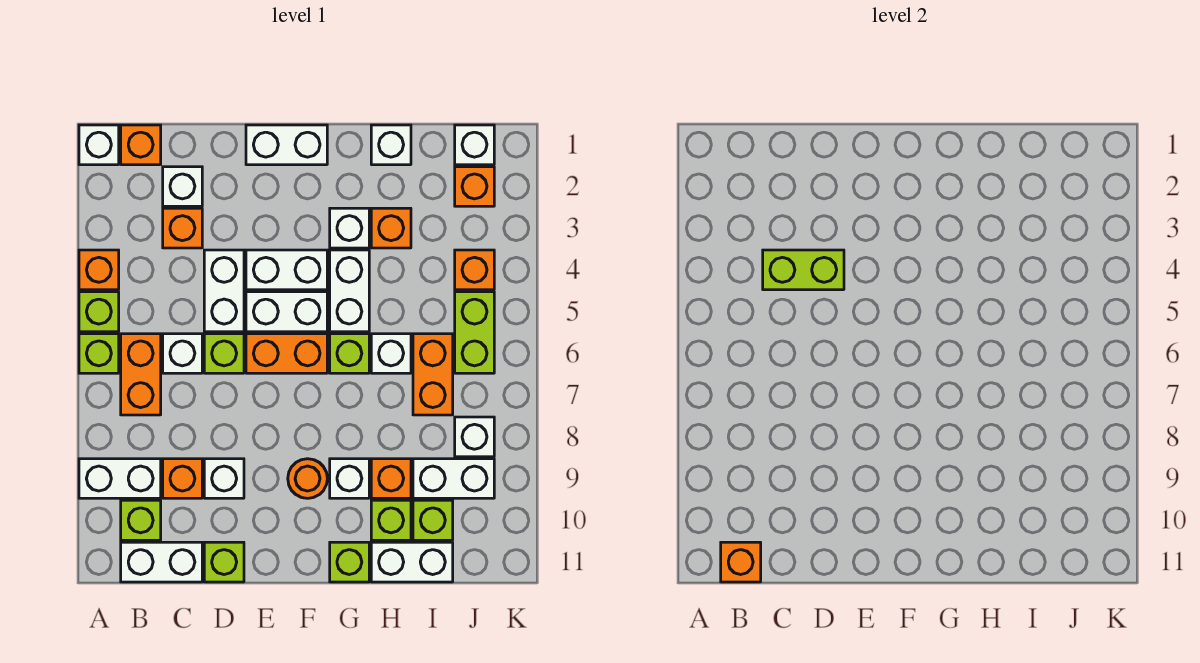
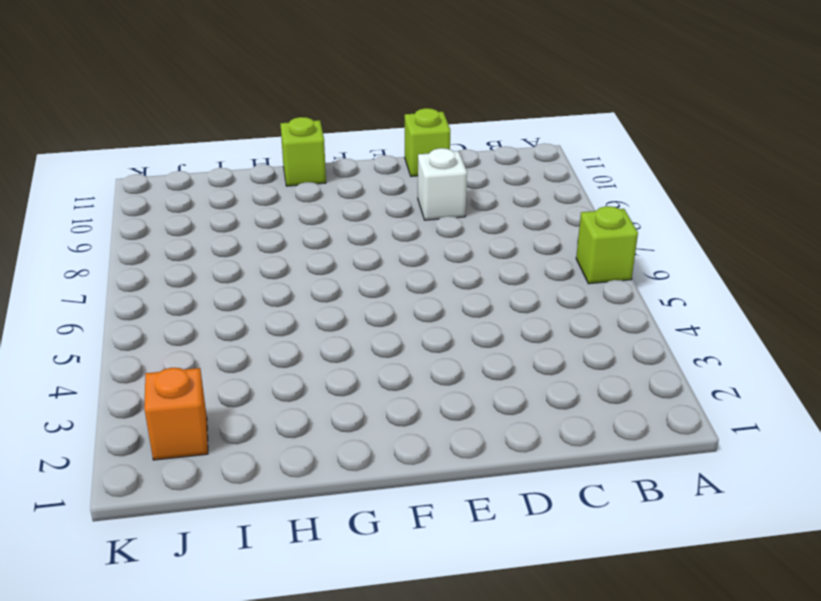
none -> white brick A1 level 1
none -> orange brick A4 level 1
none -> lime brick A5 level 1
none -> white brick A9:B9 level 1

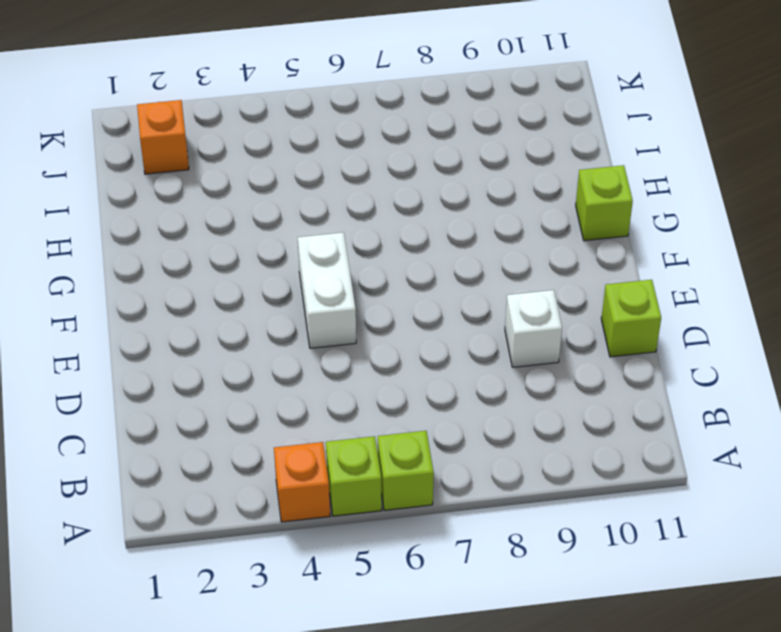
none -> white brick A1 level 1
none -> white brick A9:B9 level 1
none -> orange brick B1 level 1
none -> orange brick B6:B7 level 1

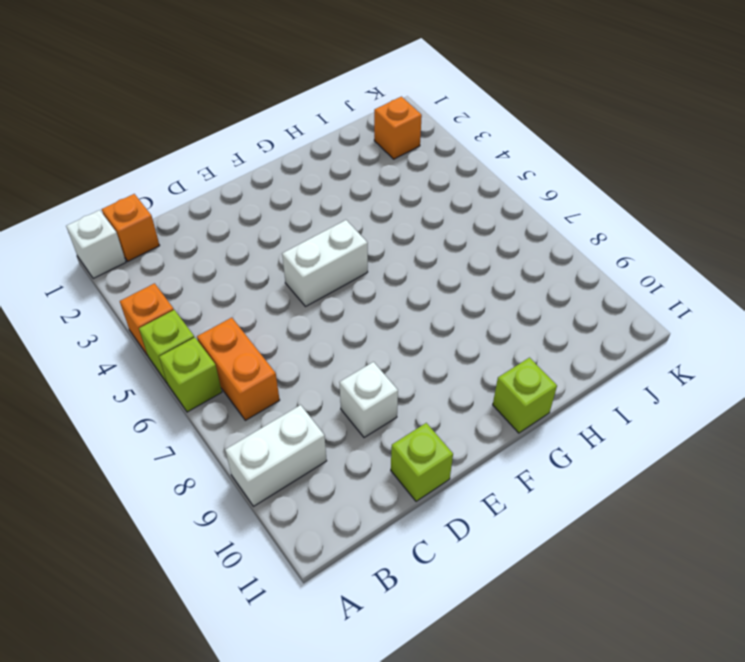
none -> lime brick B10 level 1
none -> white brick B11:C11 level 1
none -> white brick C2 level 1
none -> orange brick C3 level 1

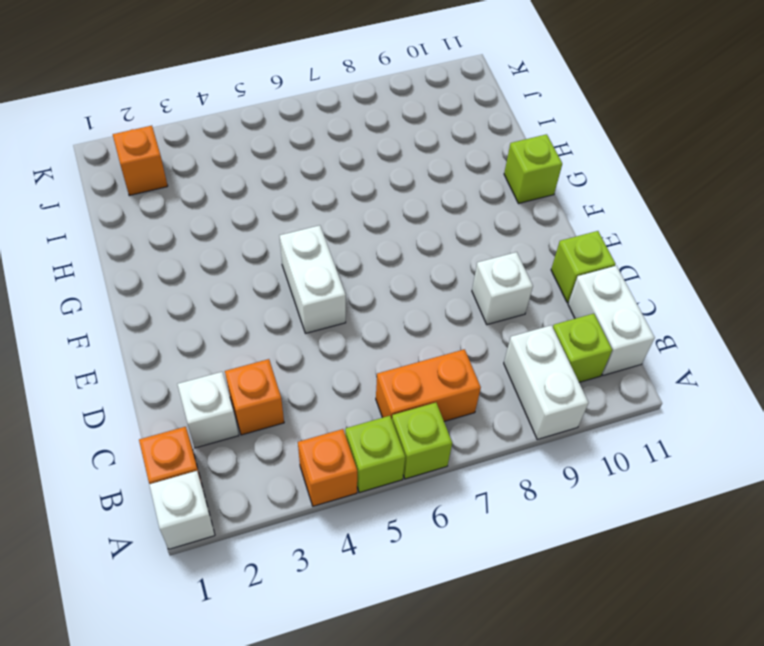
none -> white brick C6 level 1
none -> orange brick C9 level 1
none -> white brick D4:D5 level 1
none -> lime brick D6 level 1

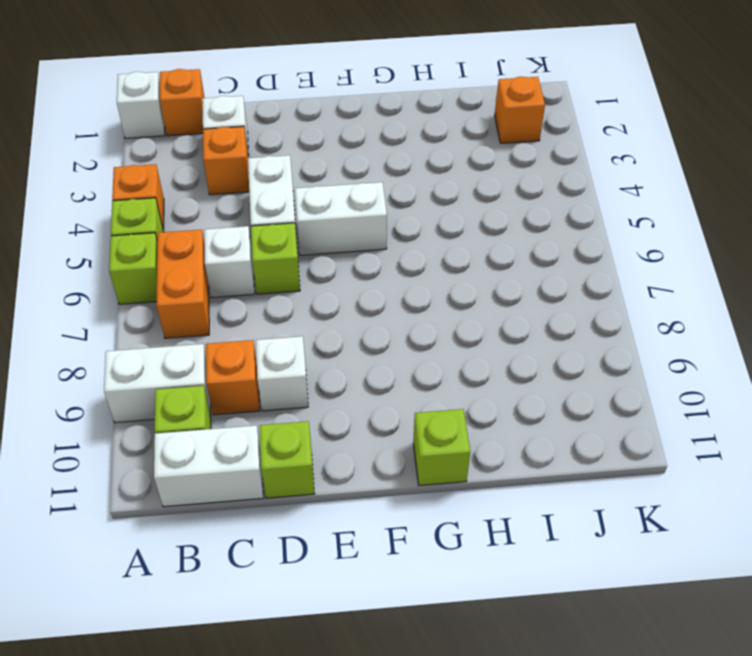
none -> white brick E1:F1 level 1
none -> white brick E4:F4 level 1
none -> orange brick E6:F6 level 1
none -> orange round brick F9 level 1

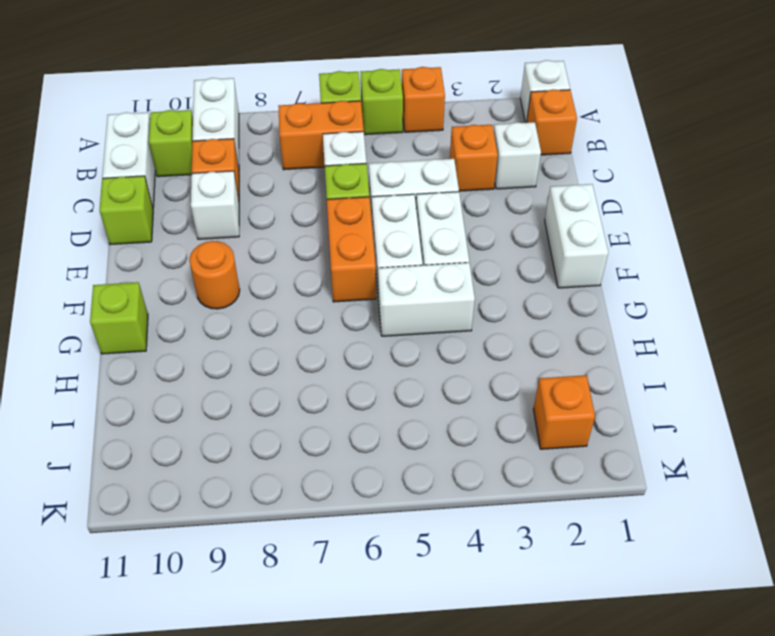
none -> white brick G3 level 1
none -> lime brick G6 level 1
none -> white brick G9 level 1
none -> white brick H1 level 1

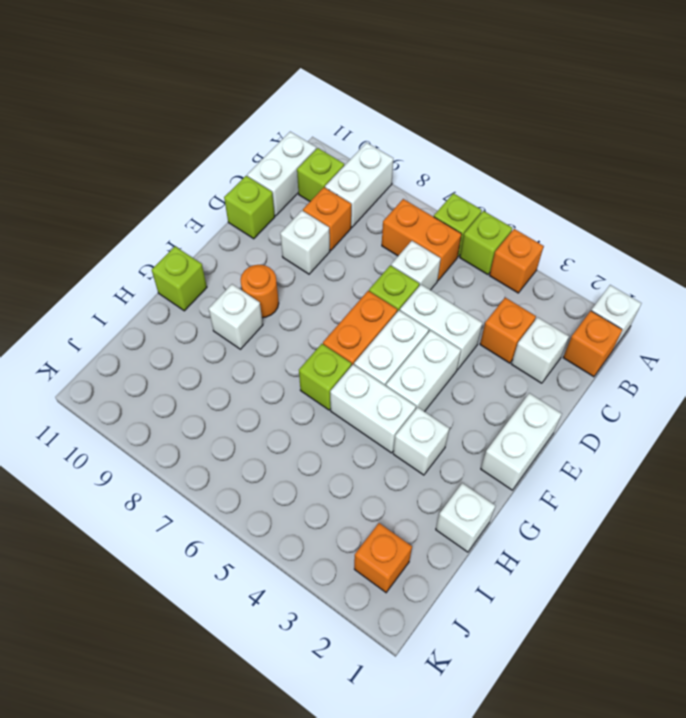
none -> orange brick H3 level 1
none -> white brick H6 level 1
none -> orange brick H9 level 1
none -> lime brick H10 level 1

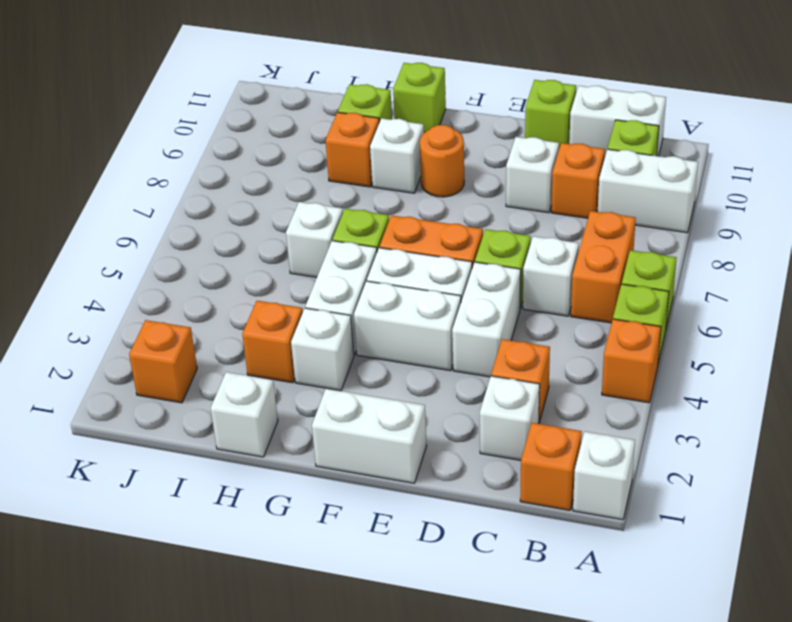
none -> white brick H11:I11 level 1
none -> orange brick I6:I7 level 1
none -> white brick I9:J9 level 1
none -> lime brick I10 level 1

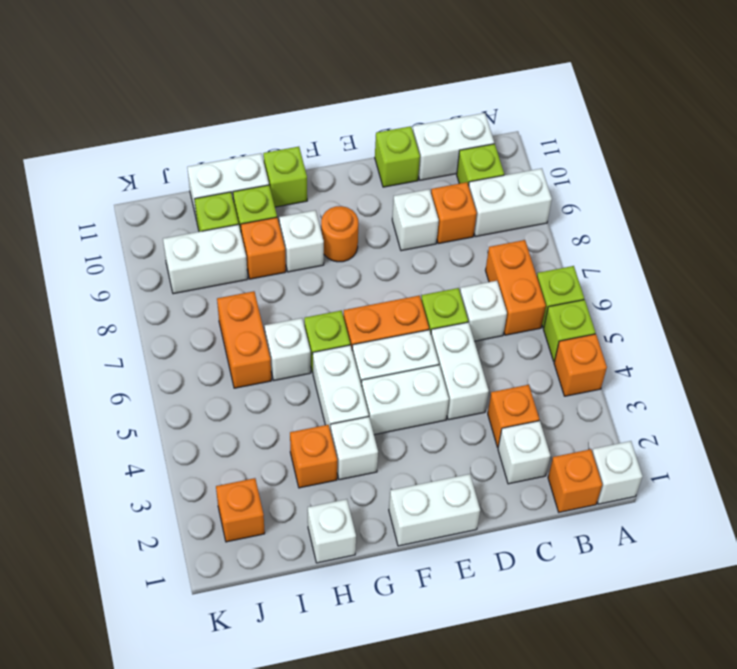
none -> white brick J1 level 1
none -> orange brick J4 level 1
none -> lime brick J5:J6 level 1
none -> white brick J8 level 1

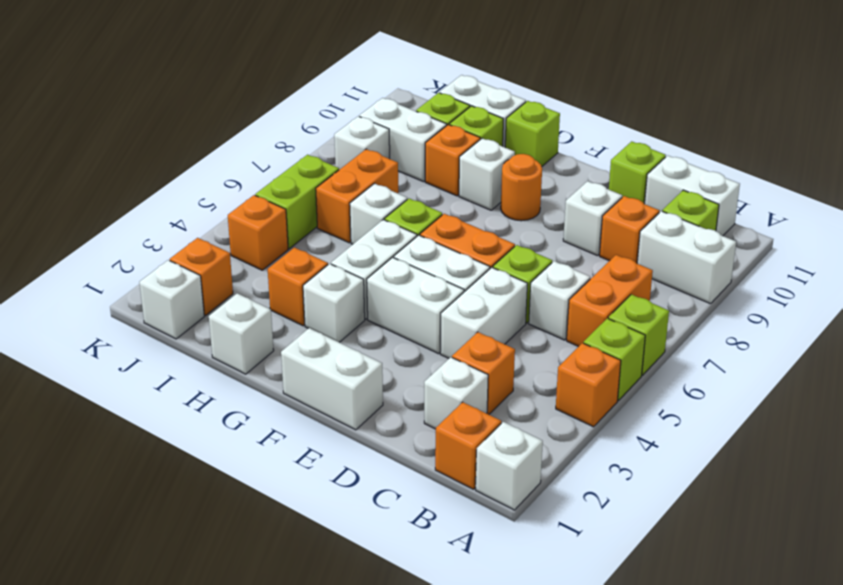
none -> orange brick B11 level 2
none -> lime brick C4:D4 level 2

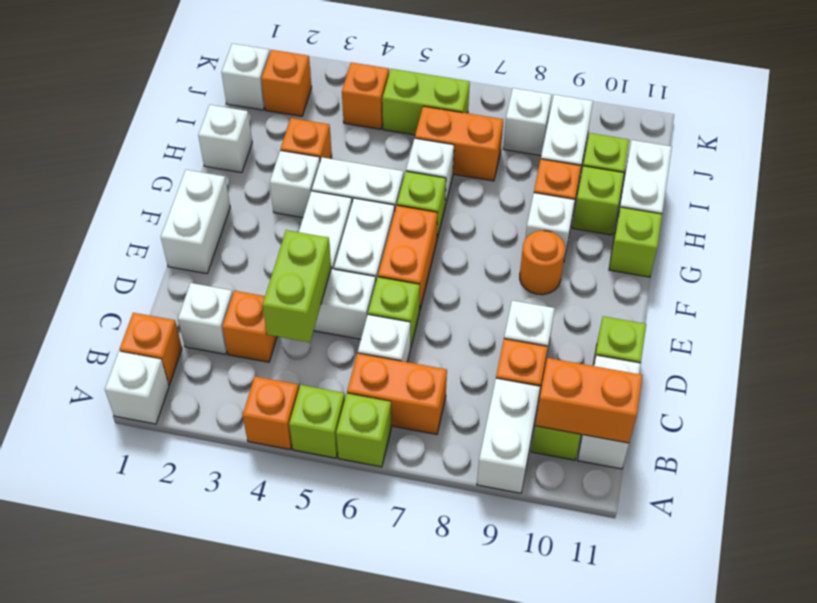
orange brick B10:B11 level 2 -> orange brick B11 level 2

